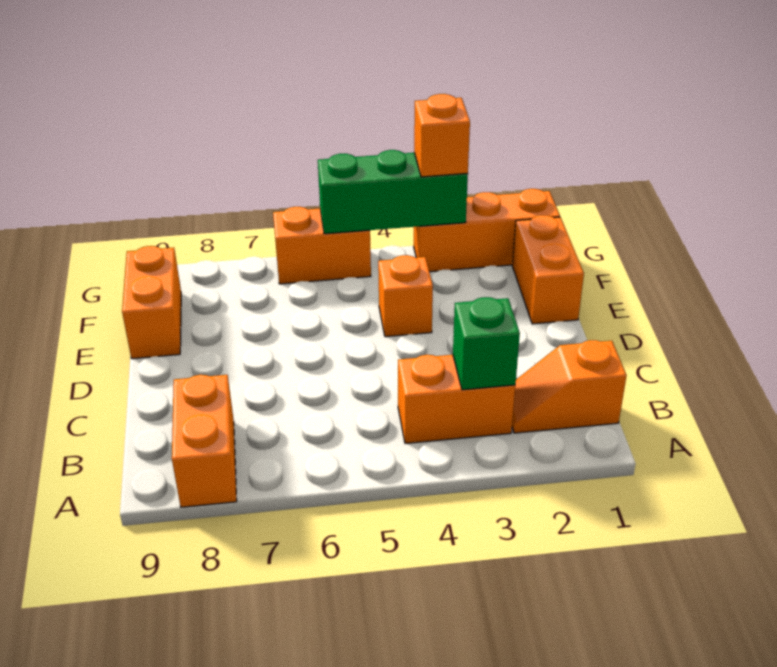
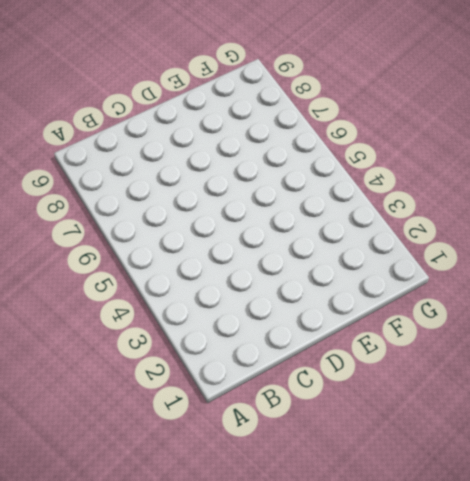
none -> orange brick A8:B8 level 1
none -> orange slope B1:B2 level 1 top 1

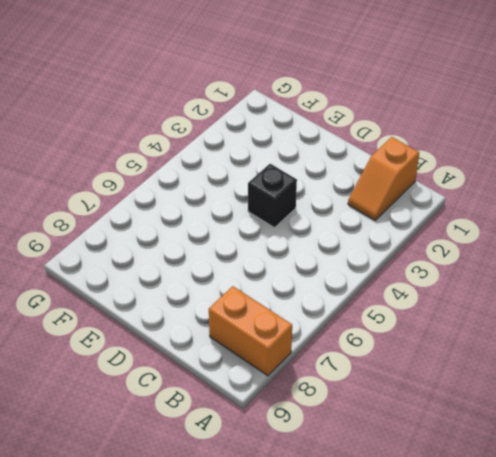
black brick D4 level 1 -> none
none -> orange brick B3:B4 level 1
none -> orange brick E1:F1 level 1

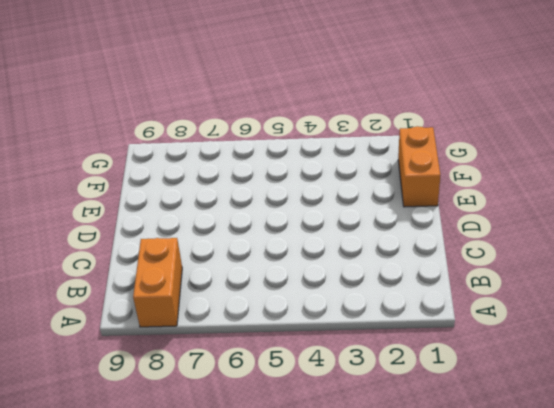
none -> orange slope B1:B2 level 1 top 1
none -> orange brick B3:B4 level 1

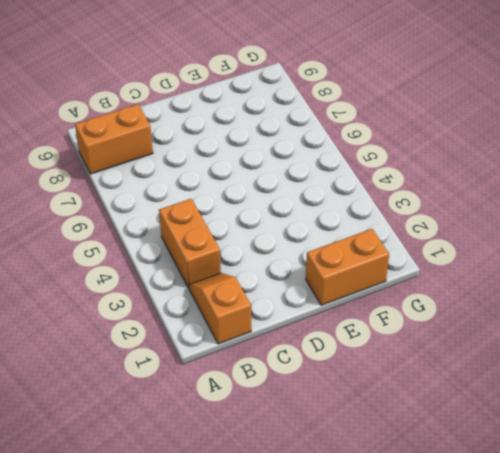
none -> orange brick E4 level 1
none -> orange brick E9:F9 level 1

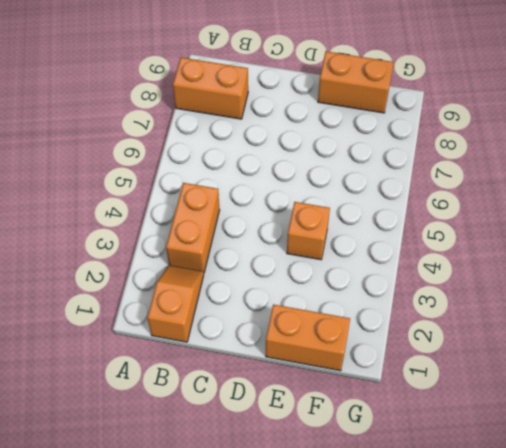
none -> orange brick G1:G3 level 1
none -> orange brick G5:G6 level 1

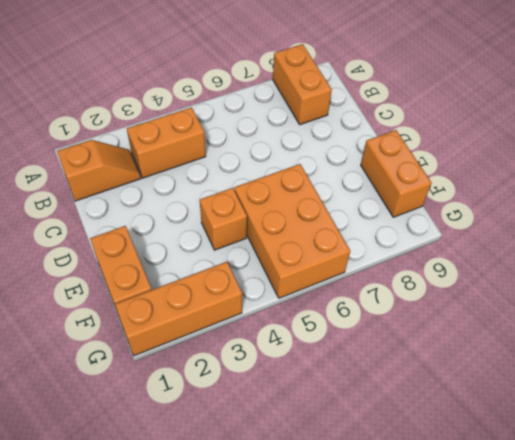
orange brick E5:G6 level 1 -> orange brick G5:G6 level 1
none -> green brick B3 level 2
none -> green brick G3:G5 level 2

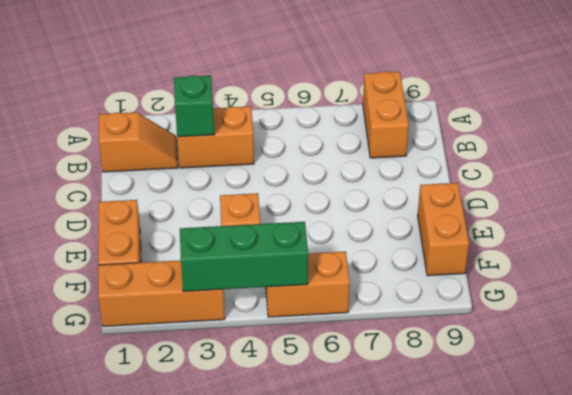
none -> orange brick G3 level 3

